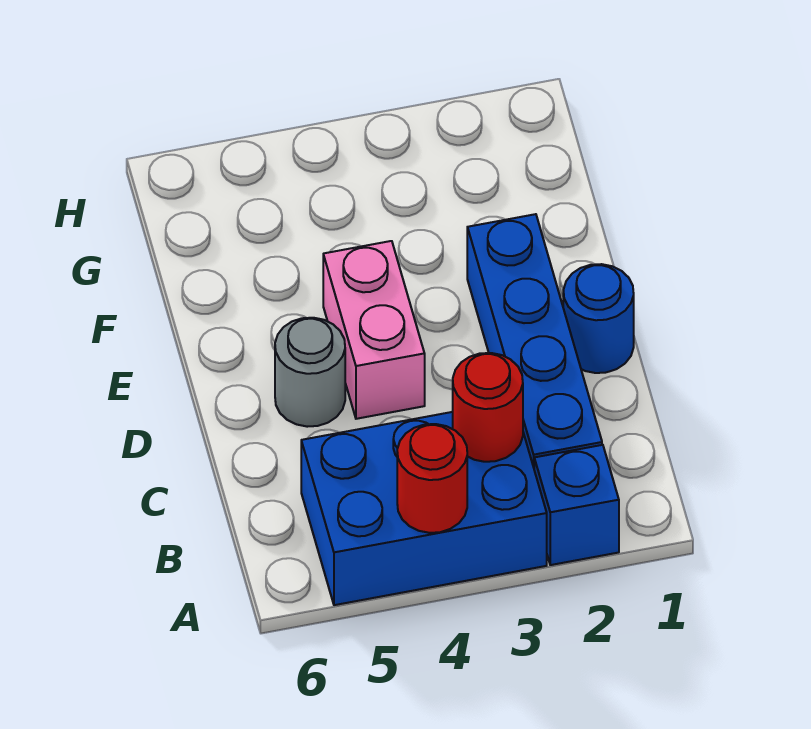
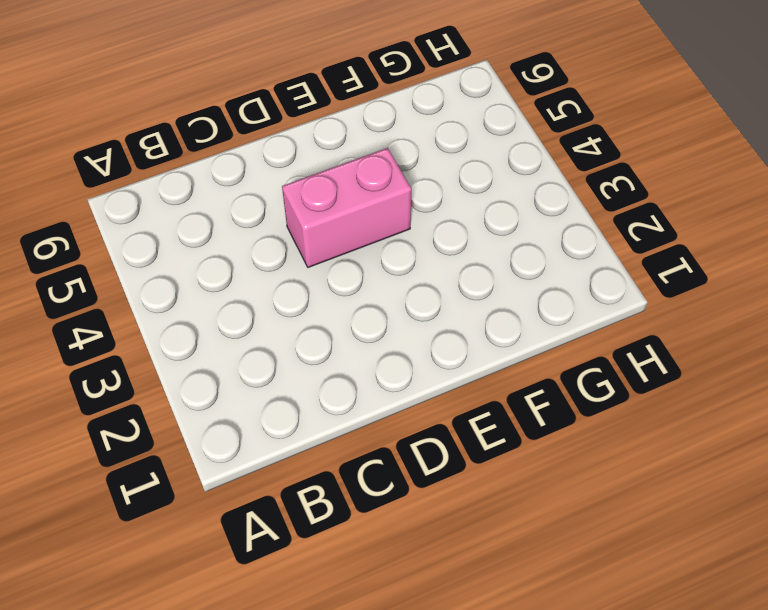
none -> blue brick A2 level 1
none -> blue brick A3:B5 level 1

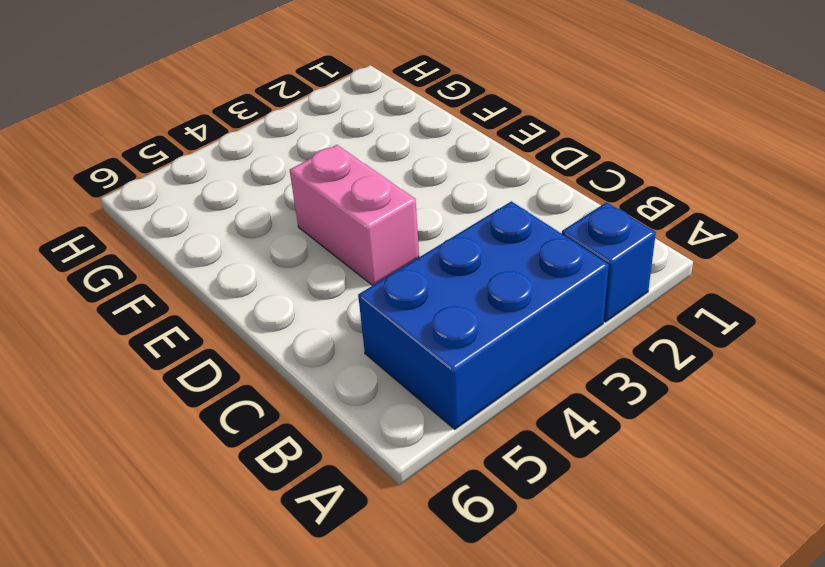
none -> blue brick B2:E2 level 1
none -> blue round brick D1 level 1

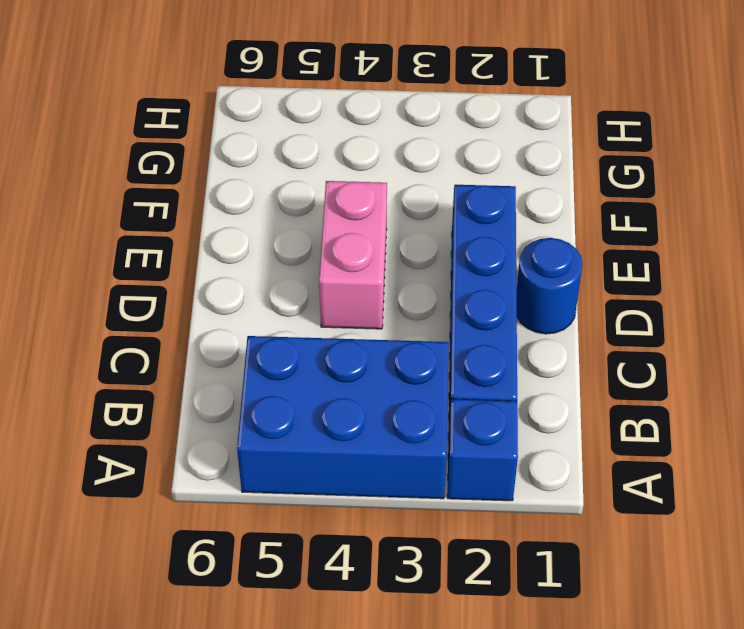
none -> grey round brick D5 level 1
none -> red round brick A4 level 2

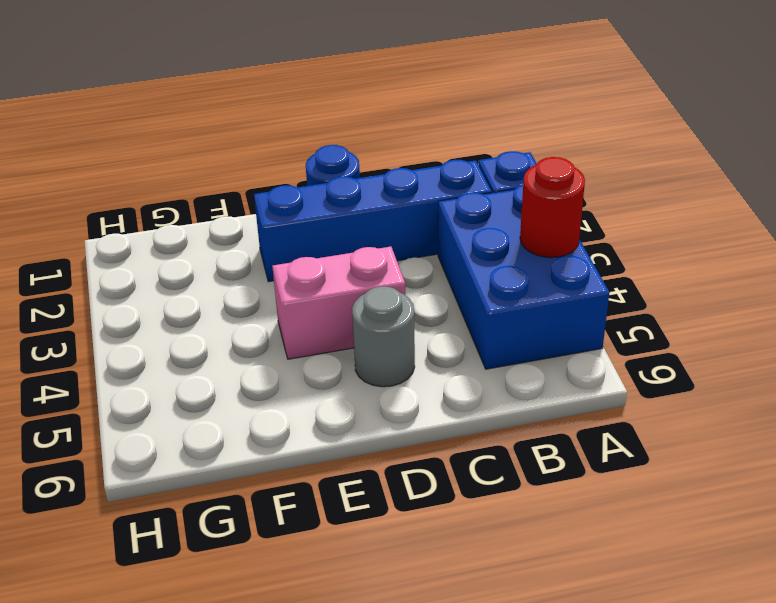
none -> red round brick B3 level 2

